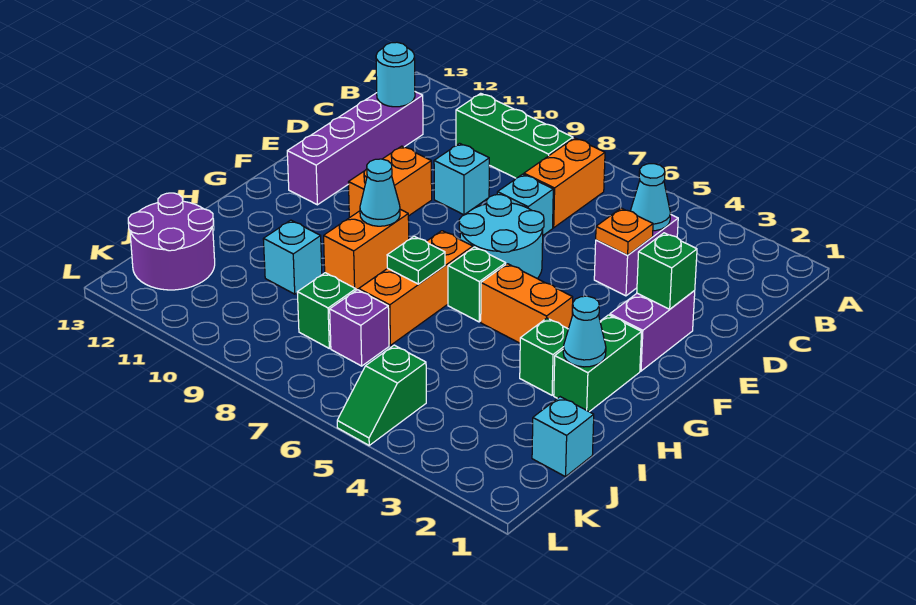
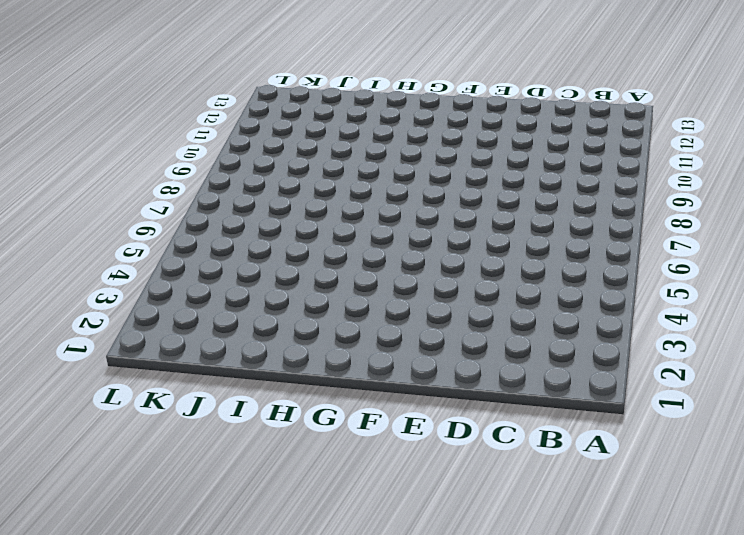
none -> orange brick B7:C7 level 1
none -> green brick B8:B10 level 1
none -> purple brick C4:D4 level 1

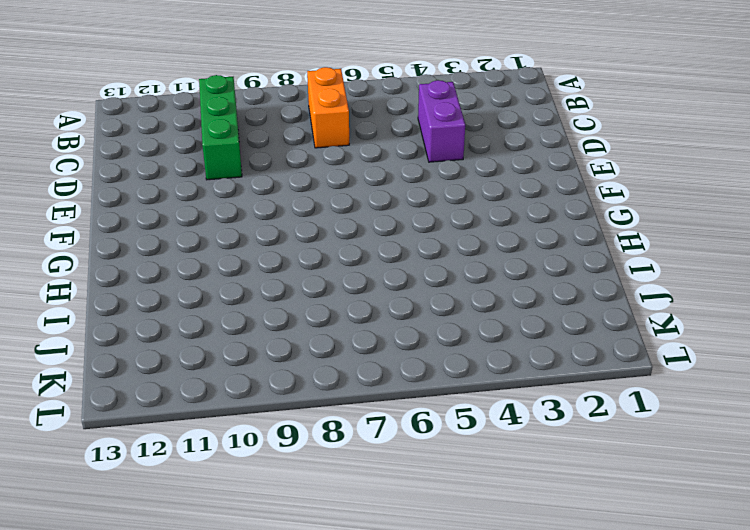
green brick B10:D10 level 1 -> green brick B8:B10 level 1
none -> purple brick C12:F12 level 1
none -> cyan brick D7 level 1
none -> cyan brick D9 level 1

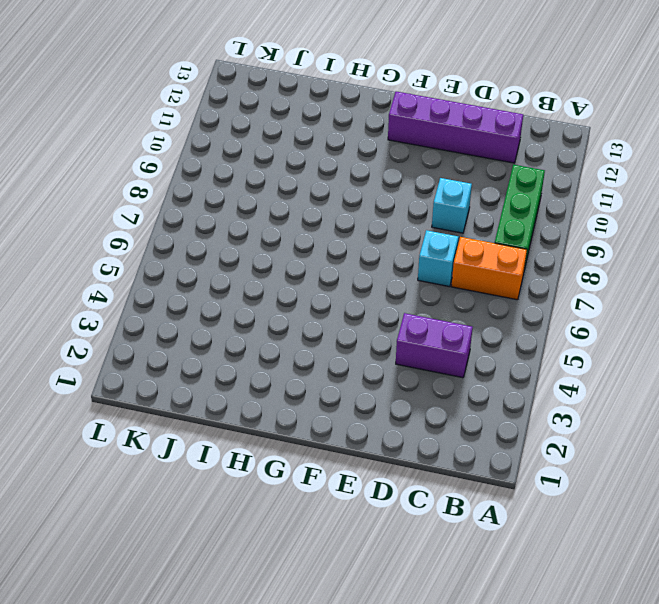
none -> purple brick E2:F2 level 1
none -> cyan round brick E6:F7 level 1
none -> orange brick E10:F10 level 1

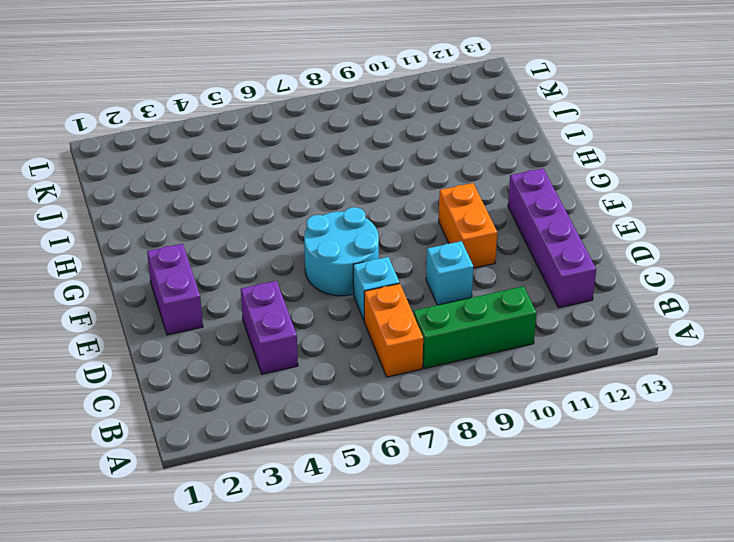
none -> green brick G2:H2 level 1
none -> orange brick G4:G5 level 1
none -> green brick G6 level 1

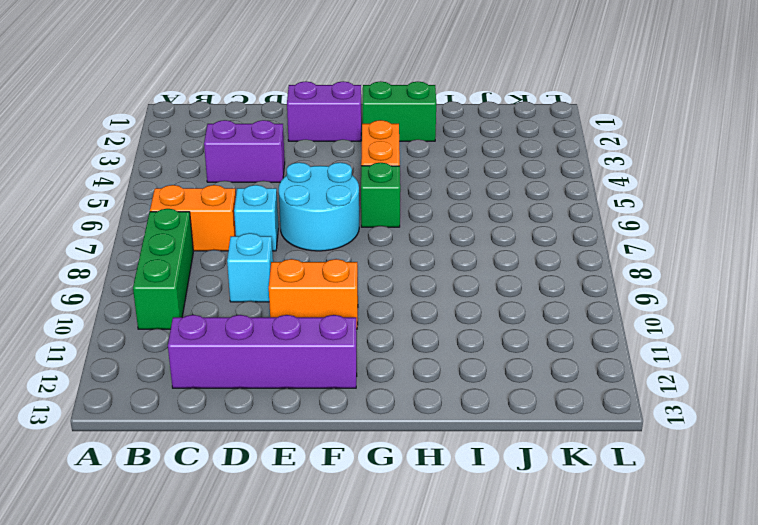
none -> orange brick G7:I7 level 1
none -> orange brick G9:H9 level 1
none -> green brick H3 level 1

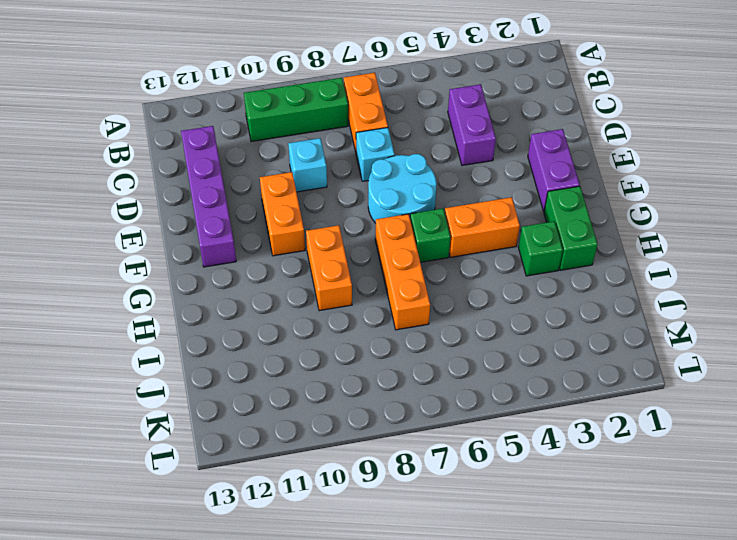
none -> cyan brick I10 level 1
none -> cyan brick J1 level 1
none -> purple brick J7 level 1

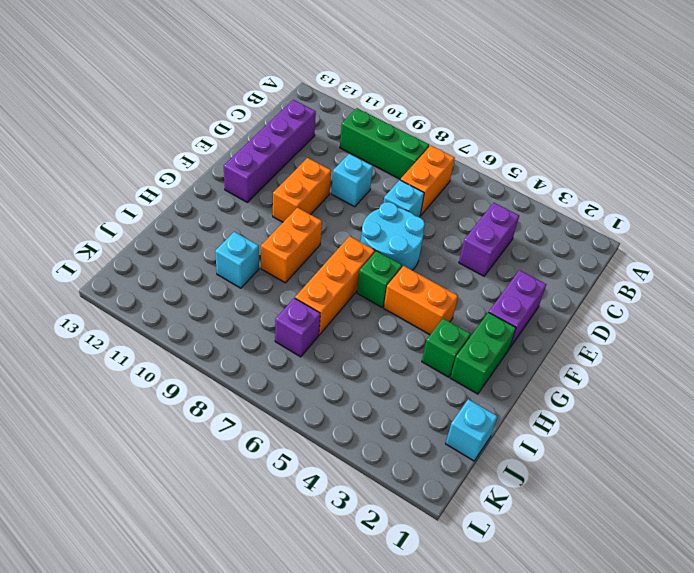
none -> green brick J8 level 1
none -> purple round brick J12:K13 level 1
none -> green slope K5:L5 level 1 top K

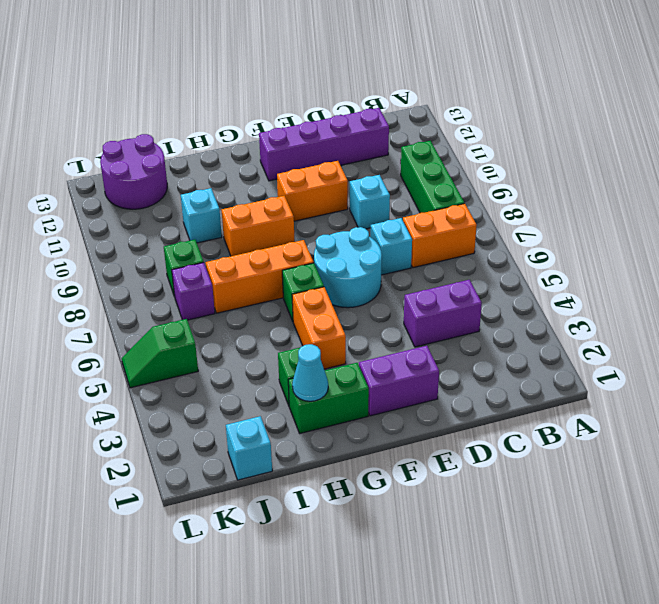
none -> cyan cone C4 level 2
none -> cyan round brick C12 level 2
none -> orange plate D4 level 2

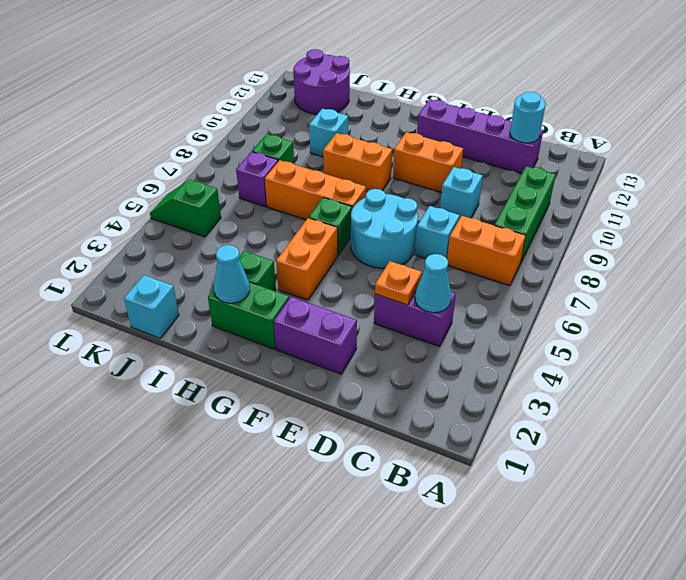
none -> green brick E2 level 2
none -> cyan cone G9 level 2
none -> green plate H7 level 2

